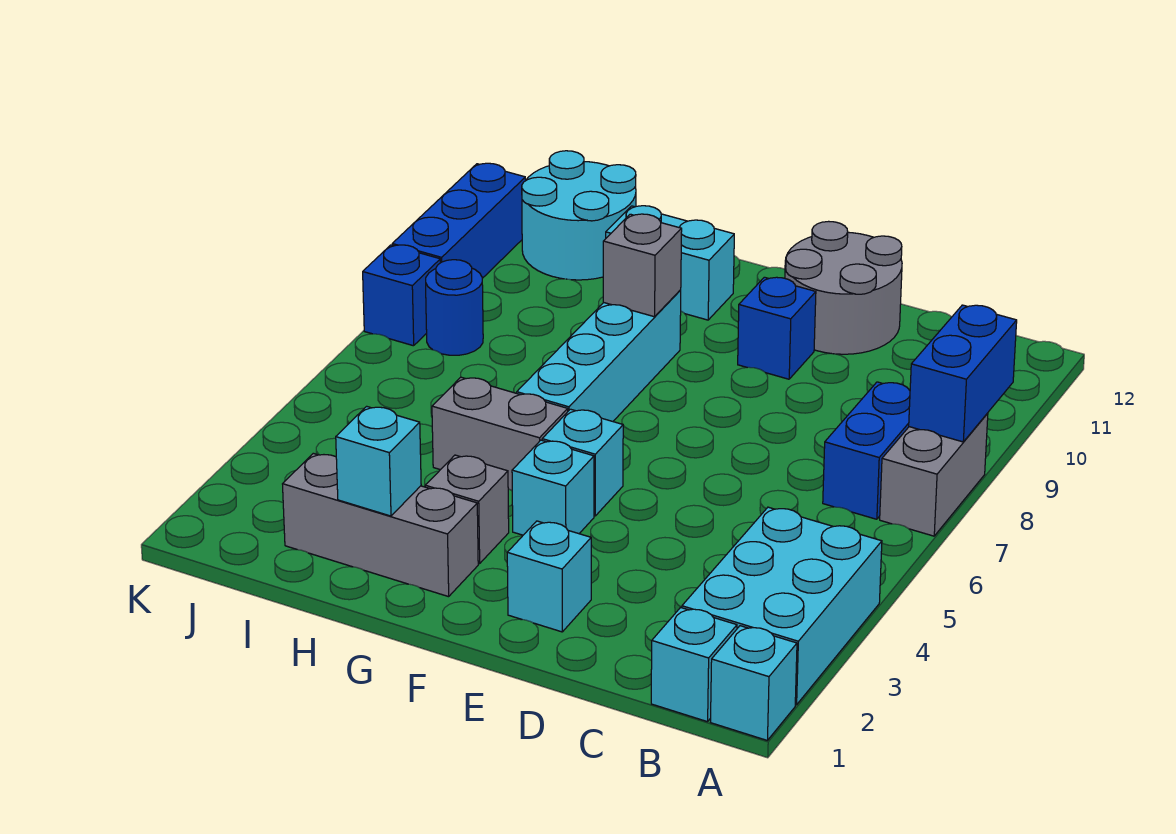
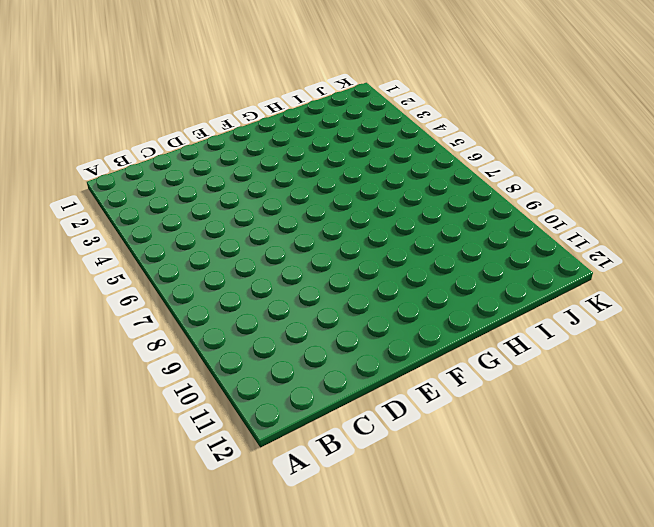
none -> cyan brick A1 level 1
none -> cyan brick A2:B4 level 1
none -> grey brick A7:A8 level 1

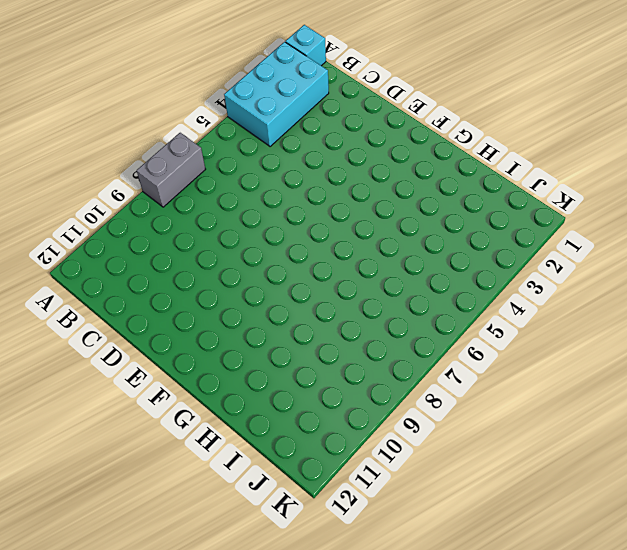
none -> cyan brick B1 level 1
none -> blue brick B7:B8 level 1
none -> grey round brick D11:E12 level 1

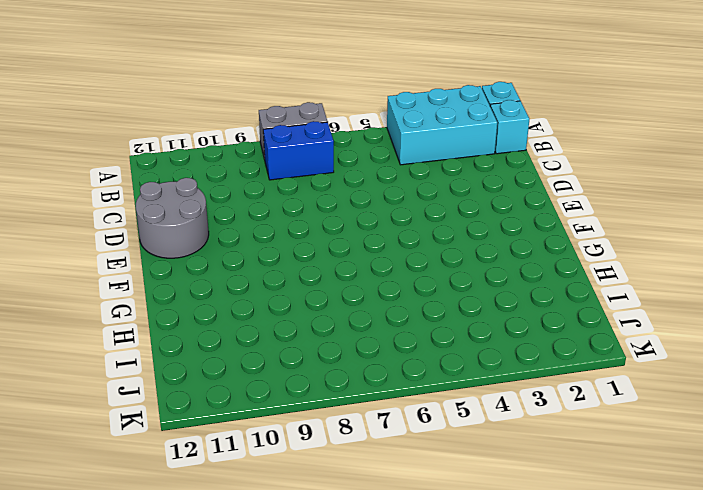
none -> cyan brick E2 level 1
none -> blue brick E10 level 1
none -> cyan brick F4 level 1

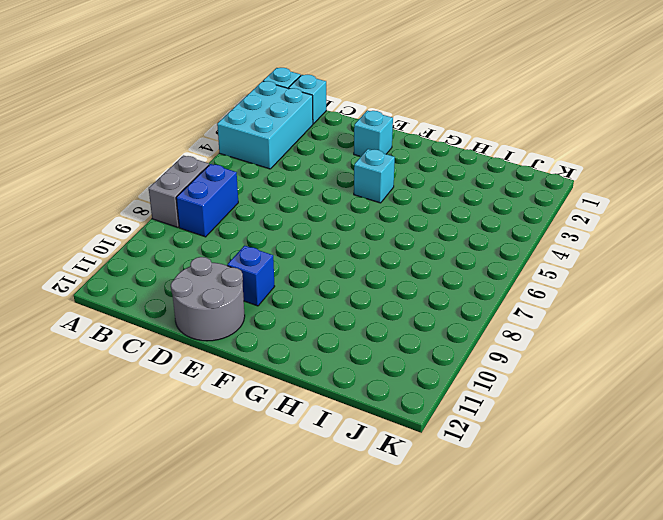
none -> cyan brick F5 level 1
none -> grey brick G2:I2 level 1
none -> grey brick G3 level 1

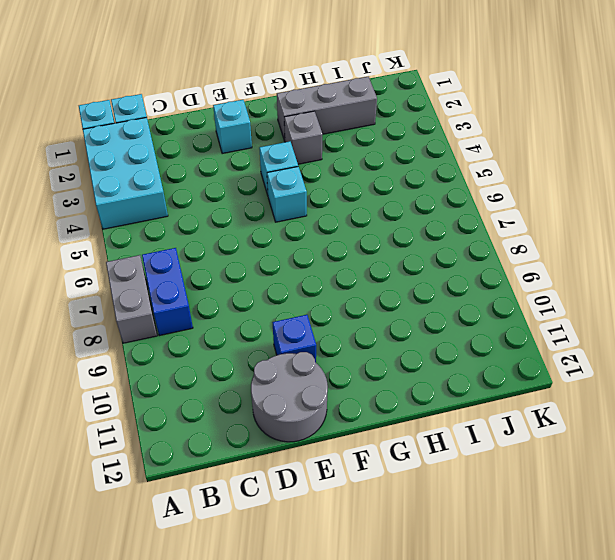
none -> grey brick G5:H5 level 1
none -> cyan brick G6:G9 level 1
none -> cyan brick G11:H11 level 1

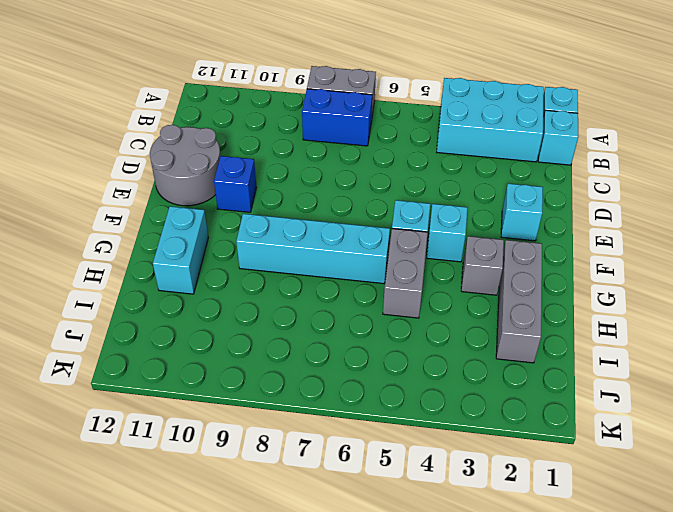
none -> cyan round brick I11:J12 level 1
none -> blue round brick J8 level 1
none -> blue brick K8 level 1

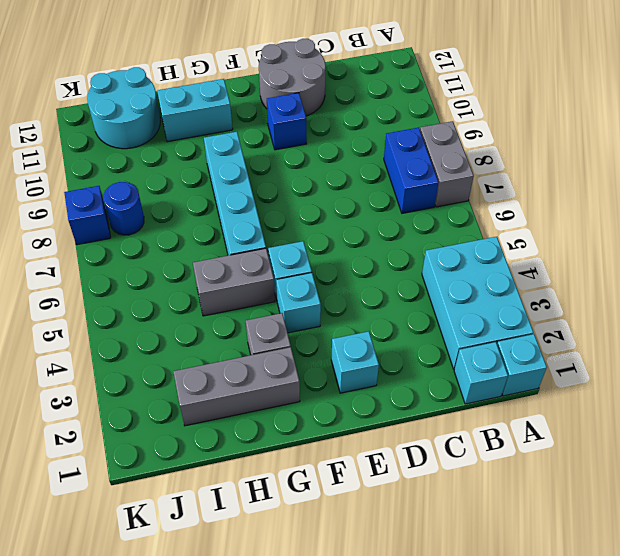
none -> blue brick K9:K11 level 1
none -> blue brick A8:A9 level 2
none -> grey brick G9 level 2

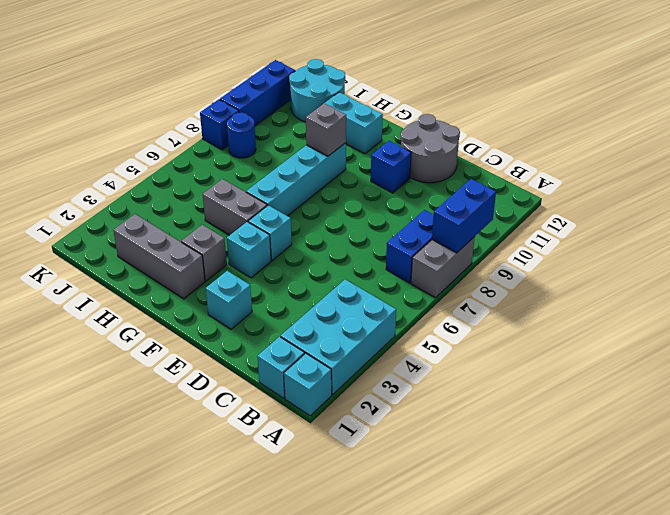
none -> cyan brick H2 level 2

